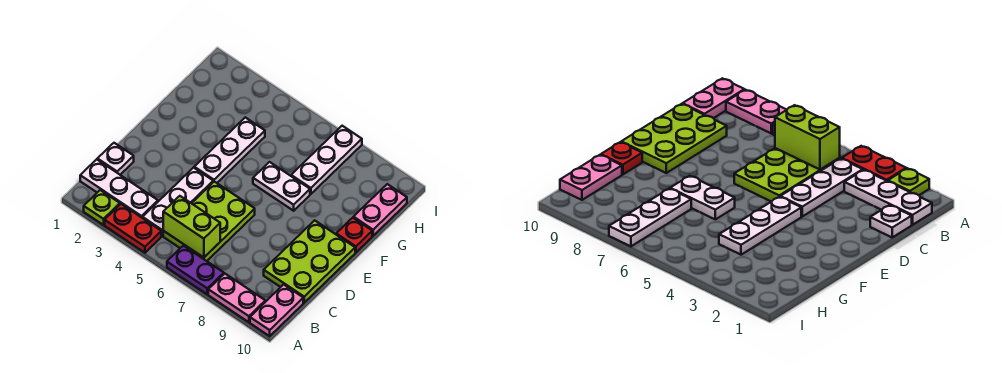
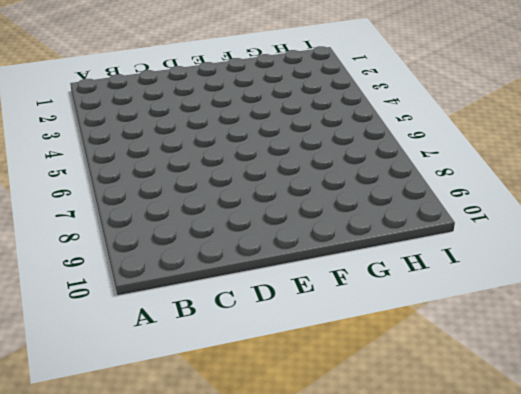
none -> lime plate A2 level 1
none -> red plate A3:A4 level 1
none -> purple plate A6:A7 level 1

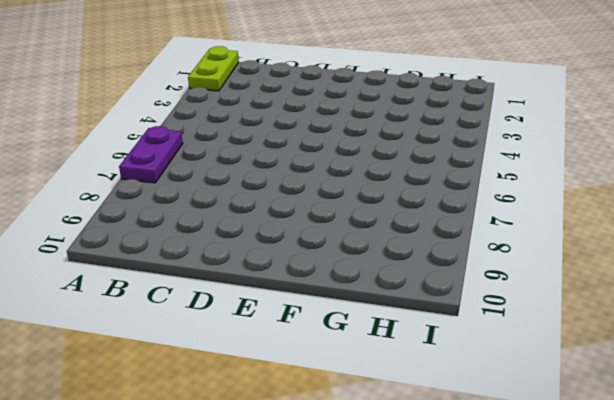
lime plate A1:A2 level 1 -> lime plate A2 level 1
none -> red plate A3:A4 level 1
none -> pink plate A8:A9 level 1
none -> pink plate A10:B10 level 1

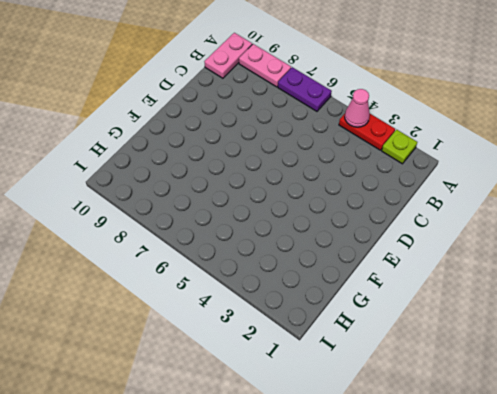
pink cone A4 level 2 -> none
none -> white plate B1:B3 level 1
none -> white plate B4:D4 level 1
none -> lime plate B5:D6 level 1

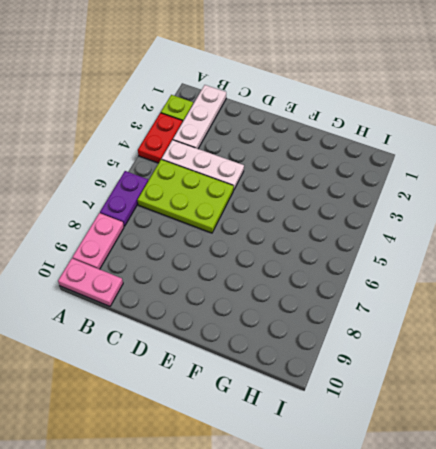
none -> white plate C1 level 1
none -> lime plate C9:E10 level 1
none -> white plate E4:G4 level 1

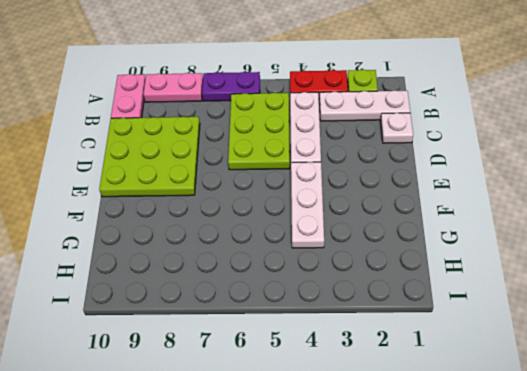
lime plate C8:E10 level 1 -> lime plate C9:E10 level 1
none -> white plate F6:F7 level 1
none -> red plate F10 level 1
none -> white plate G7:I7 level 1

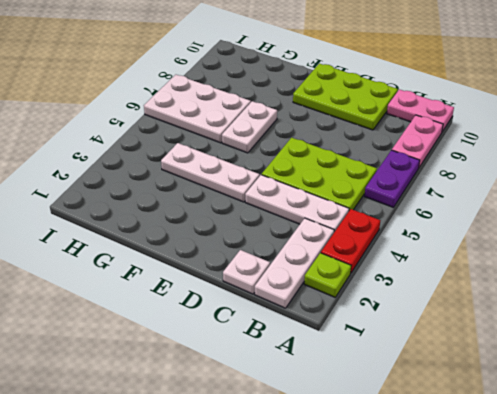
white plate G6:I7 level 1 -> white plate G7:I7 level 1
none -> red plate F10 level 1
none -> pink plate G10:H10 level 1
none -> lime brick B5:B6 level 2

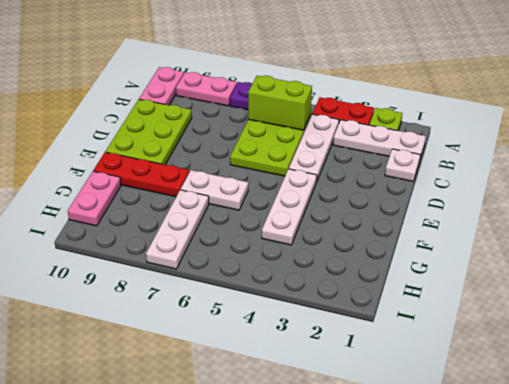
red plate F8:F10 level 1 -> red plate F10 level 1

